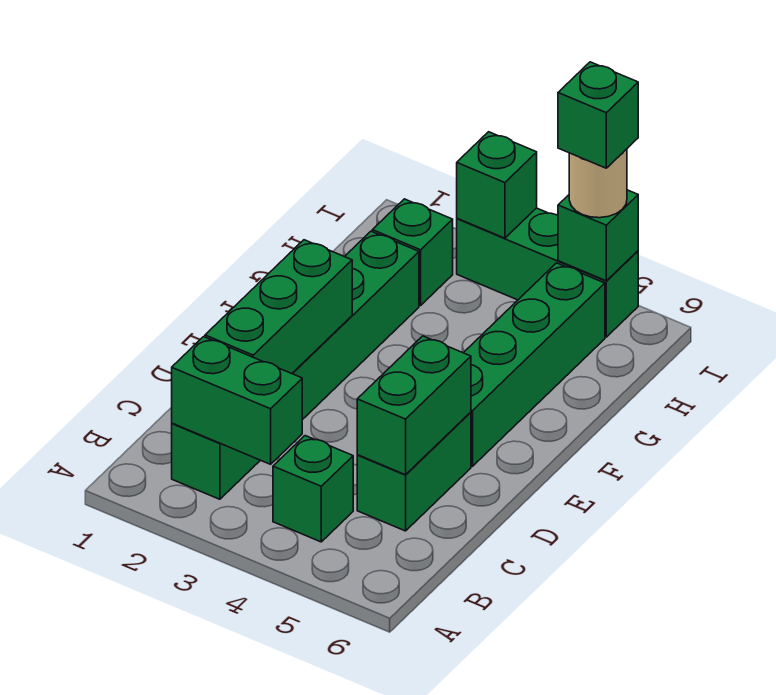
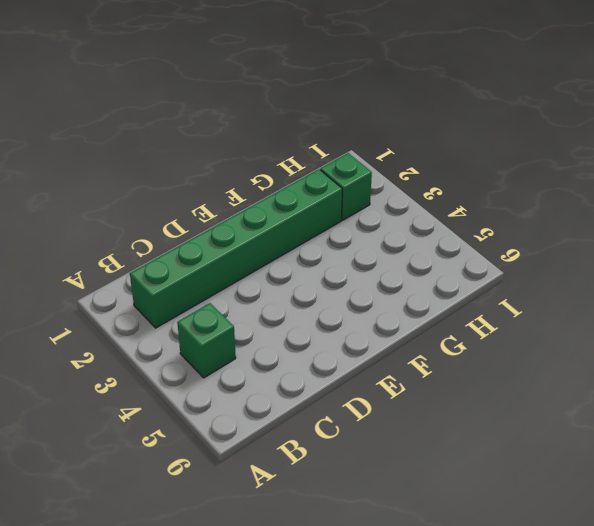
none -> green brick C5:D5 level 1
none -> green brick E5:H5 level 1
none -> green brick I3:I5 level 1

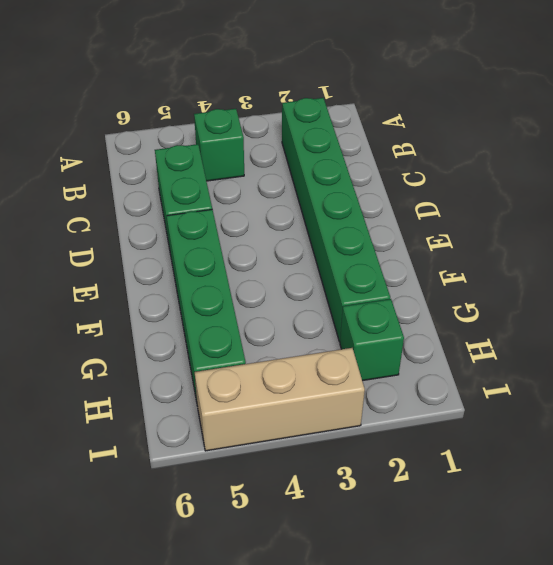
tan brick I3:I5 level 1 -> green brick I3:I5 level 1
none -> green brick B2:B3 level 2
none -> green brick C2:E2 level 2
none -> green brick C5:D5 level 2

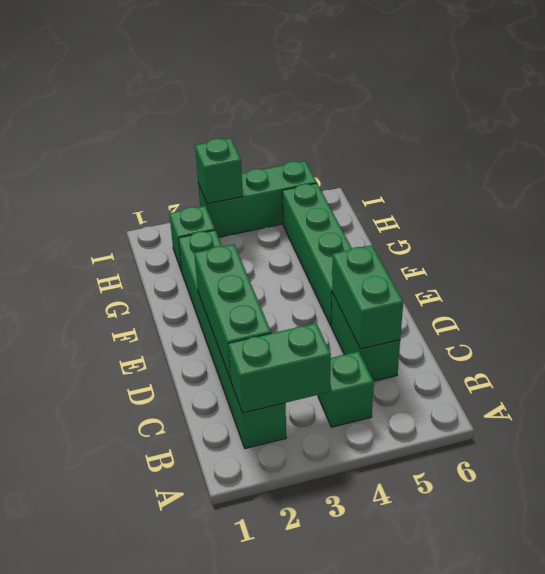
none -> green brick I5 level 2
none -> tan round brick I5 level 3
none -> green brick I5 level 4

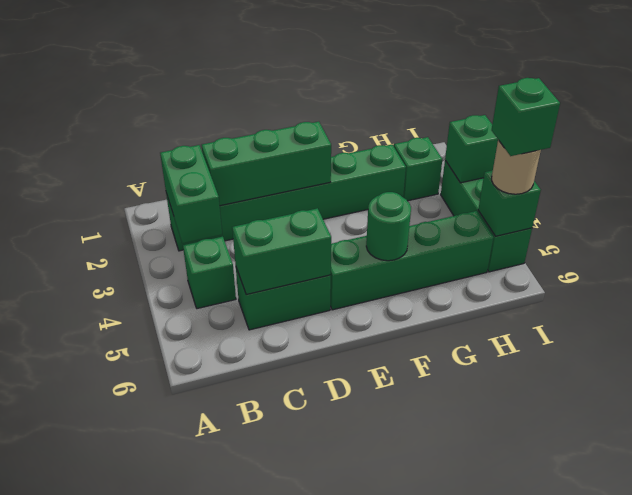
green round brick F5 level 2 -> none

